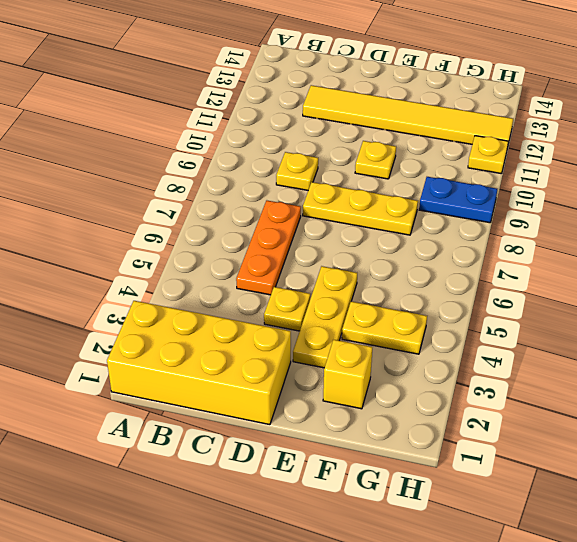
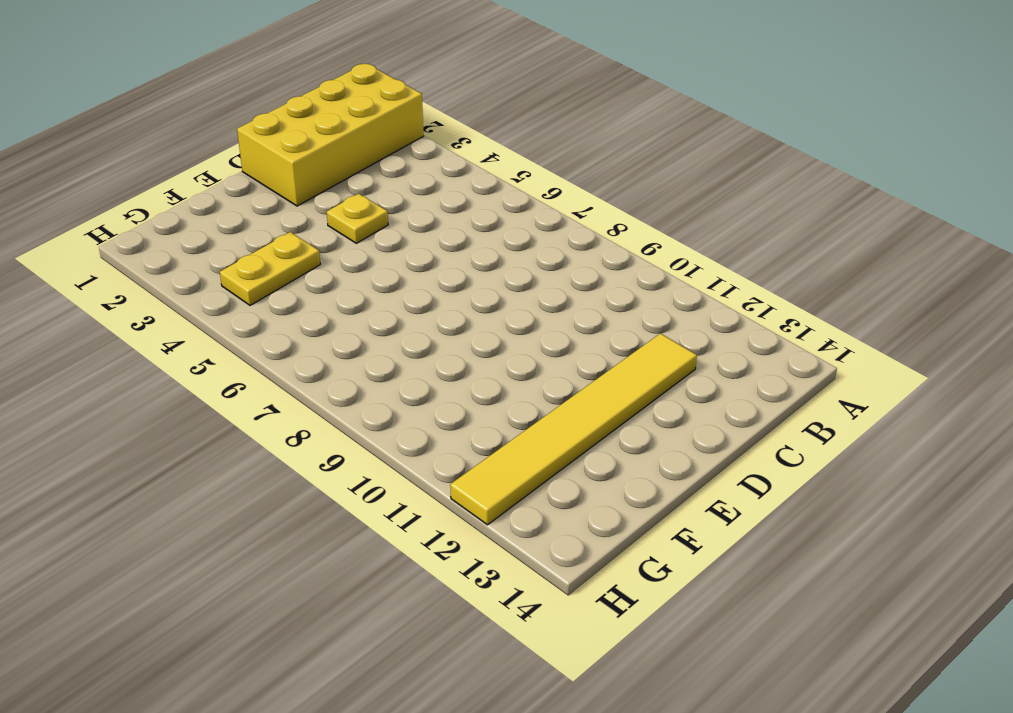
none -> orange plate C5:C7 level 1
none -> yellow plate C9 level 1
none -> yellow plate D8:F8 level 1

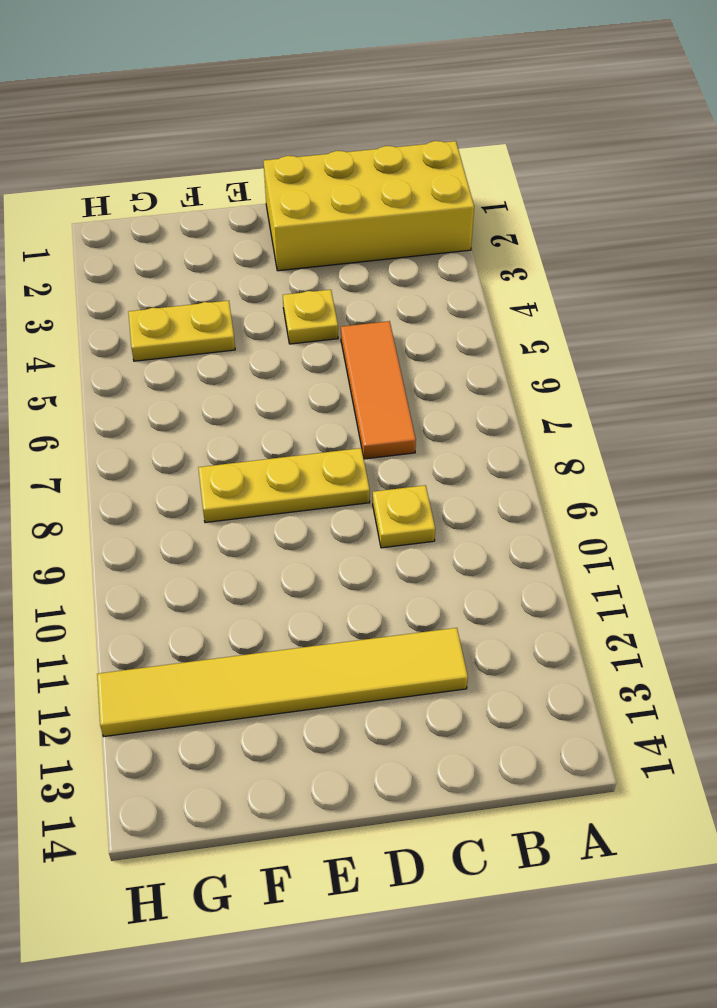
orange tile C5:C7 level 1 -> orange plate C5:C7 level 1
none -> yellow plate E3:E5 level 1
none -> yellow plate E10 level 1
none -> yellow brick F2 level 1

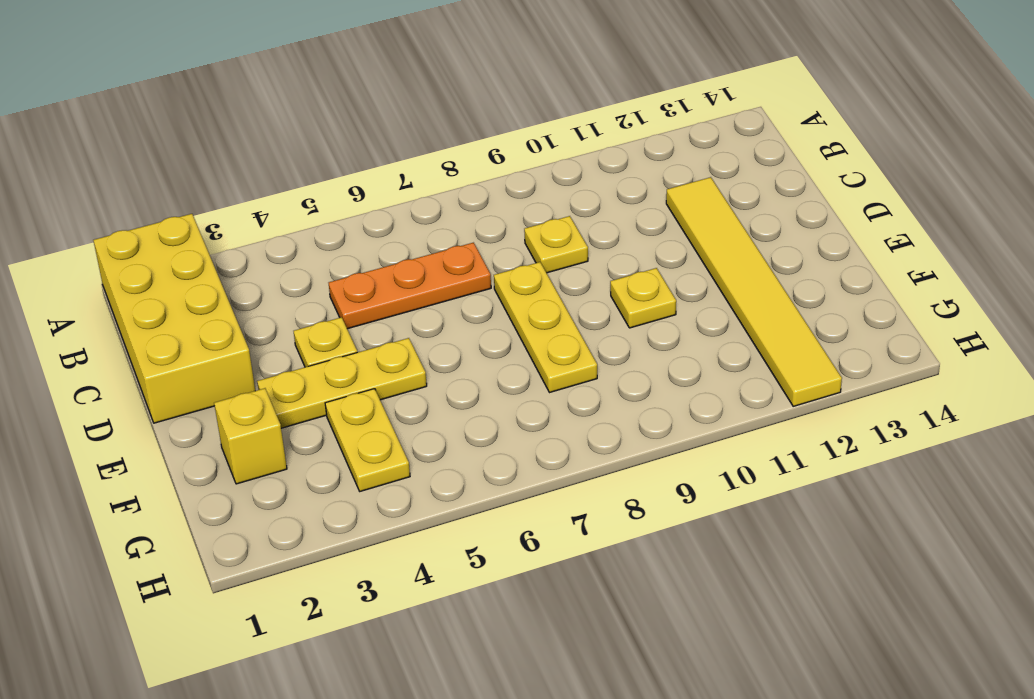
none -> blue plate G9:H9 level 1
none -> yellow plate H11 level 1

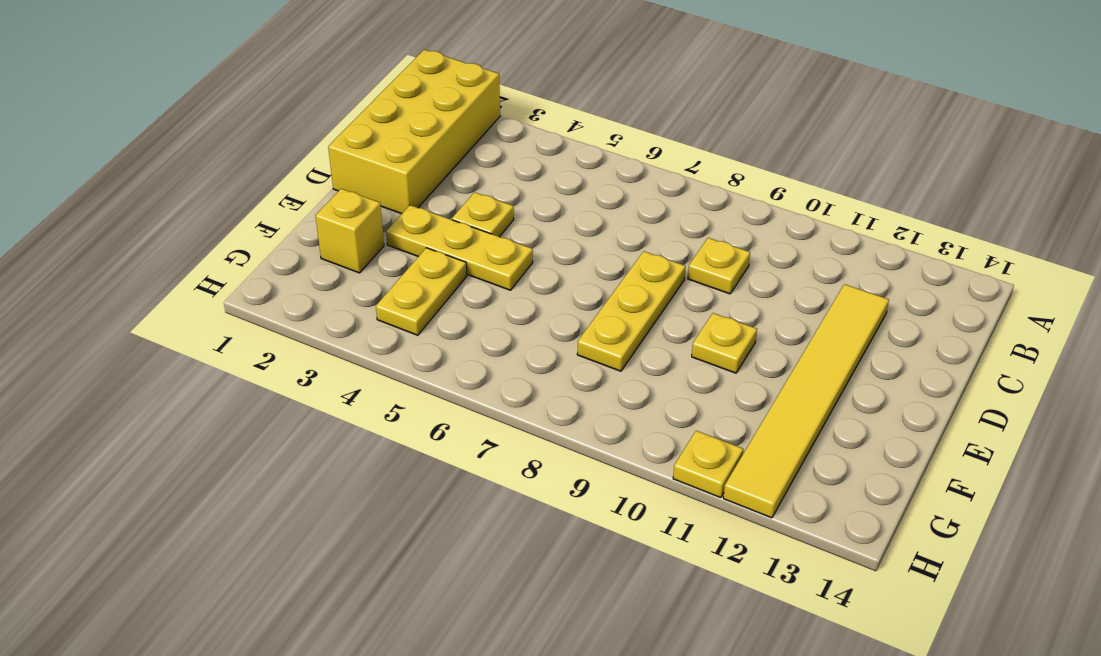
none -> orange plate C5:C7 level 1
none -> blue plate G9:H9 level 1

